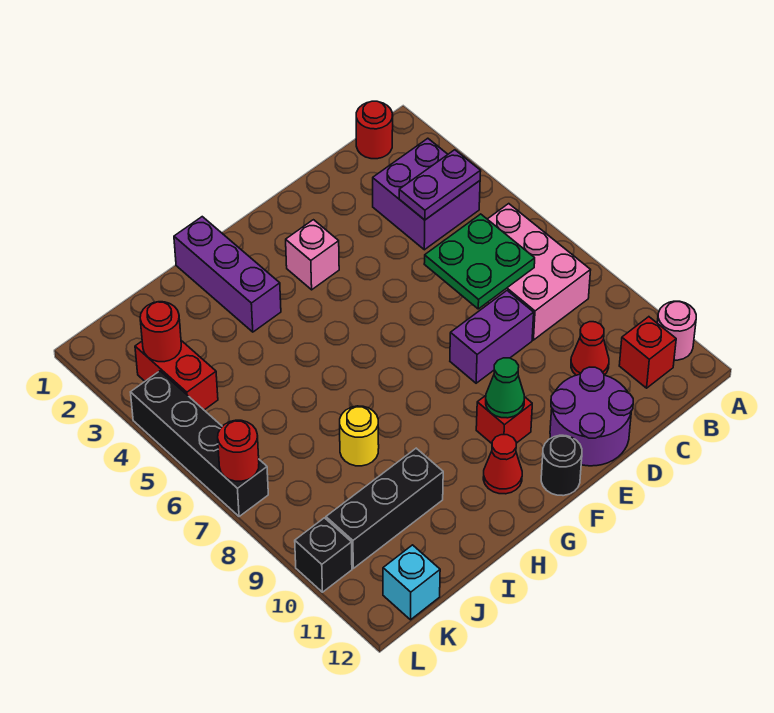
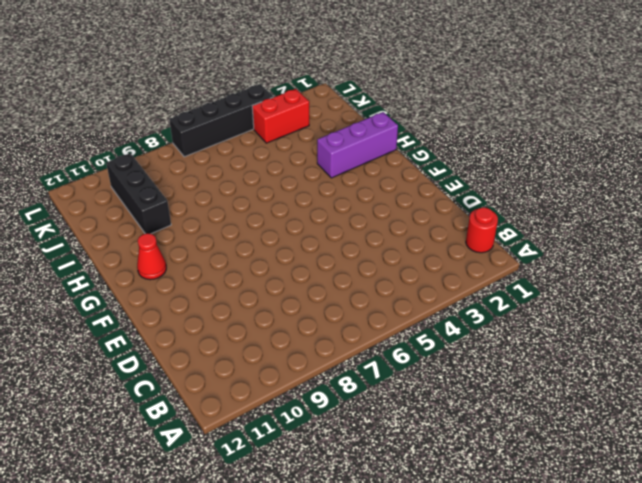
none -> pink round brick A11 level 1
none -> purple brick B3:C4 level 1
none -> pink brick B6:C8 level 1

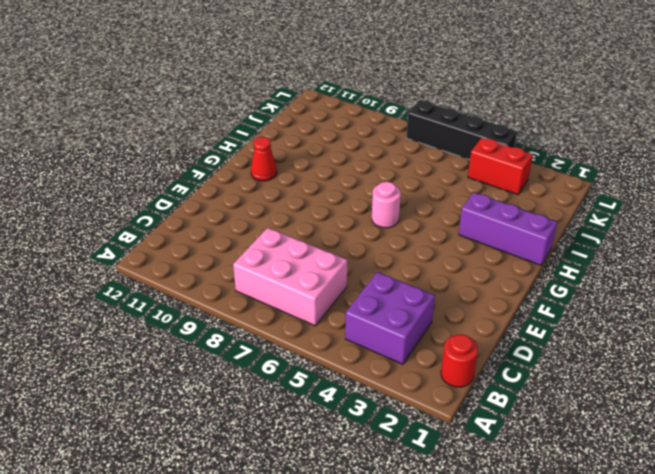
pink round brick G6 level 1 -> pink round brick A11 level 1
none -> red brick B11 level 1
none -> red cone C10 level 1
none -> purple brick D8:E8 level 1

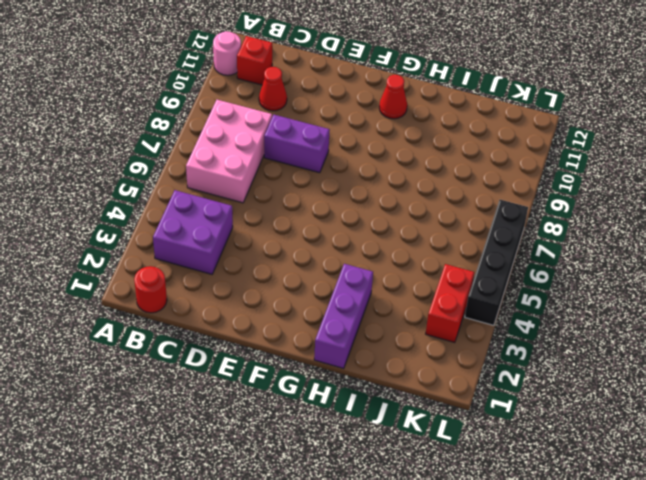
none -> purple round brick D11:E12 level 1
none -> pink brick F3 level 1
none -> red brick F10 level 1

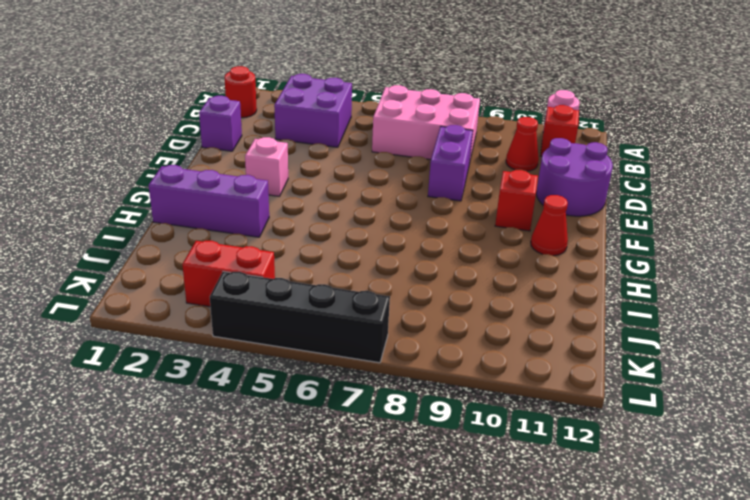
purple brick D1 level 1 -> none
none -> black round brick F12 level 1
none -> yellow round brick I8 level 1
none -> black brick I10:K10 level 1

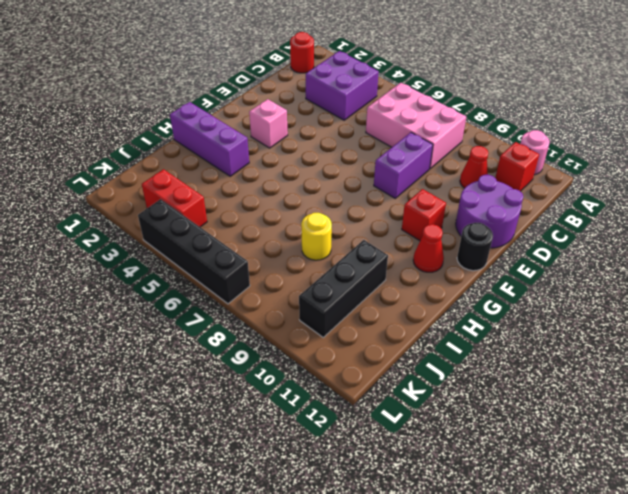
none -> cyan brick K12 level 1
none -> black brick L10 level 1
none -> purple plate B4:C4 level 2

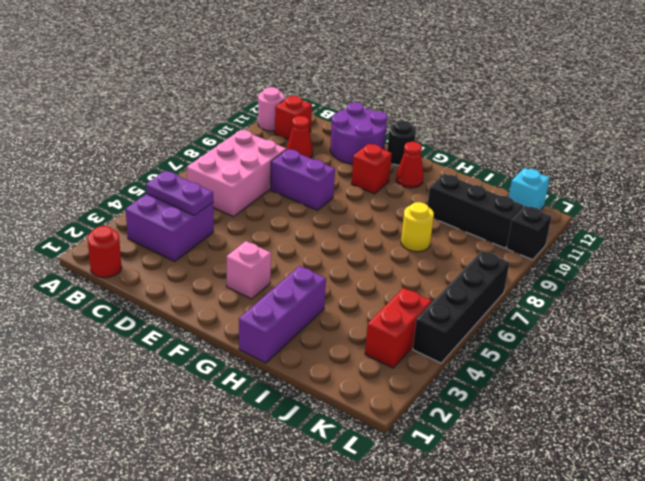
none -> green plate C6:D7 level 2
none -> green cone F10 level 2
none -> red round brick K3 level 2

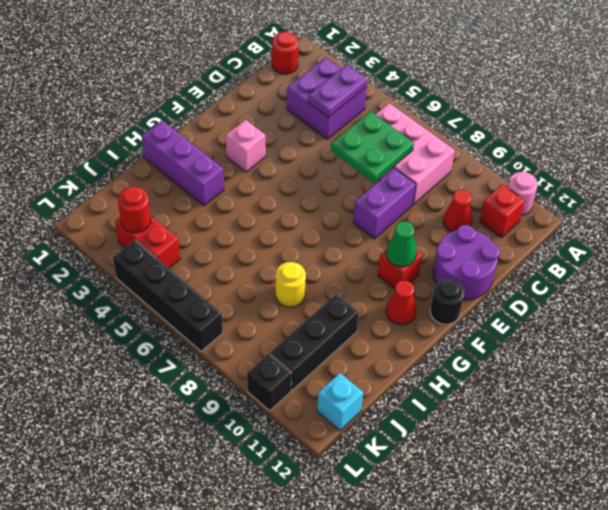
none -> red round brick L7 level 2

